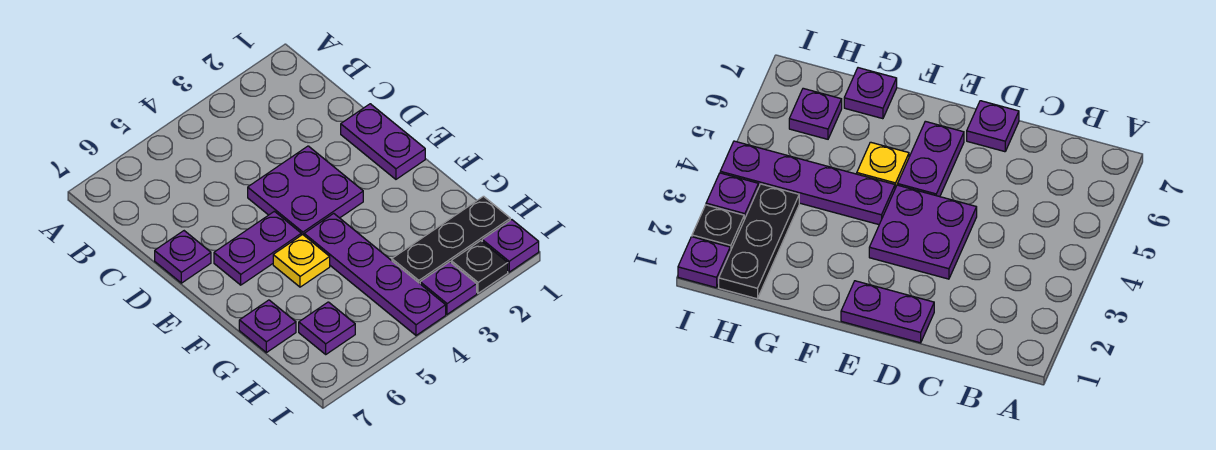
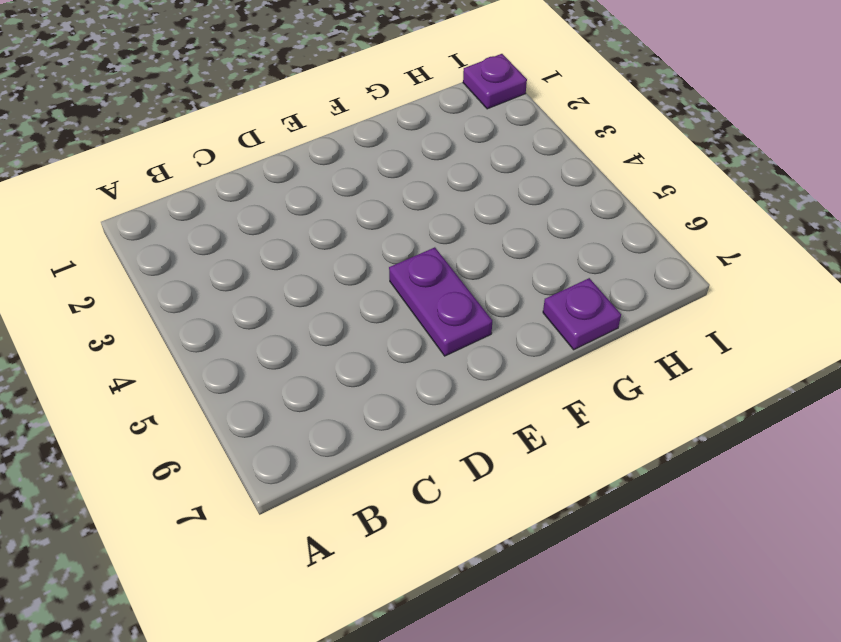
none -> purple plate D1:E1 level 1
none -> purple plate D3:E4 level 1
none -> purple plate D7 level 1

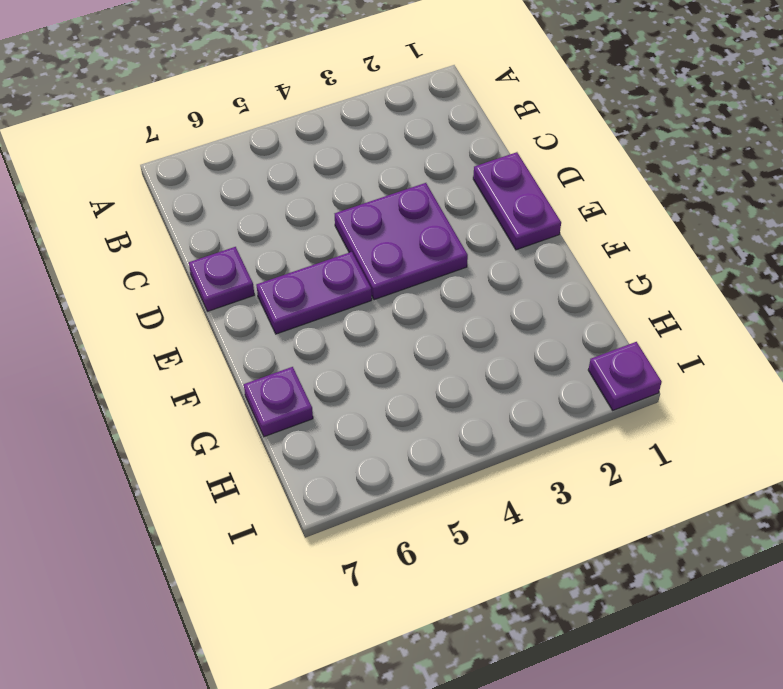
none -> purple plate F4:I4 level 1
none -> yellow plate F5 level 1
none -> black plate H1:H3 level 1

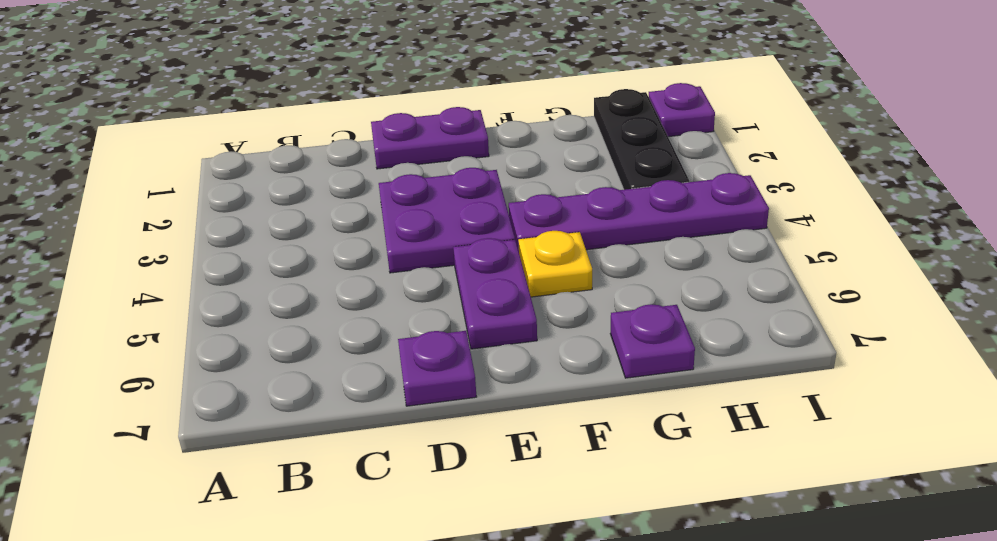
none -> purple plate H6 level 1
none -> black plate I2 level 1
none -> purple plate I3 level 1

